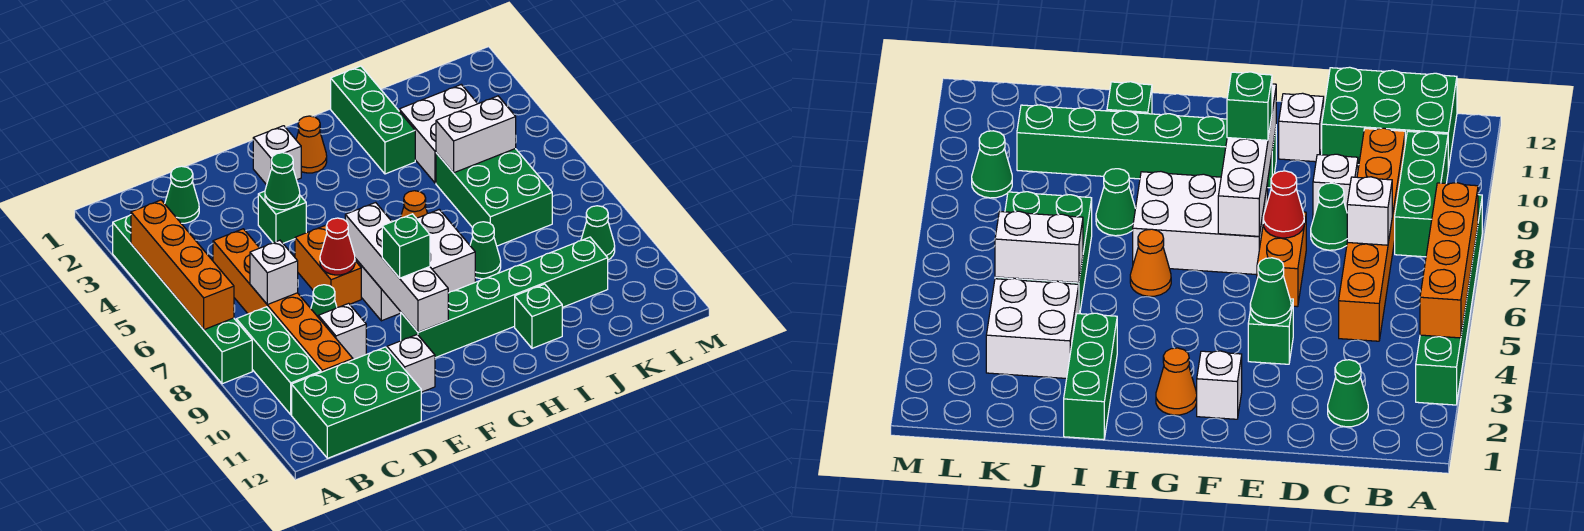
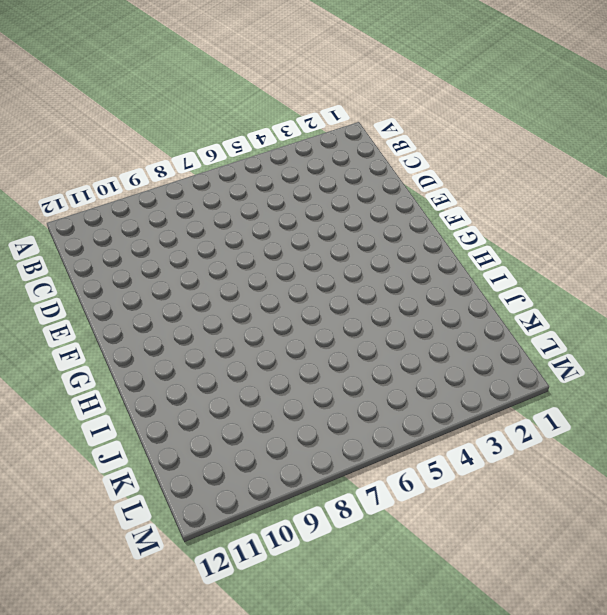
none -> green brick A3:A8 level 1
none -> green brick B8:B10 level 1
none -> green brick B11:D12 level 1

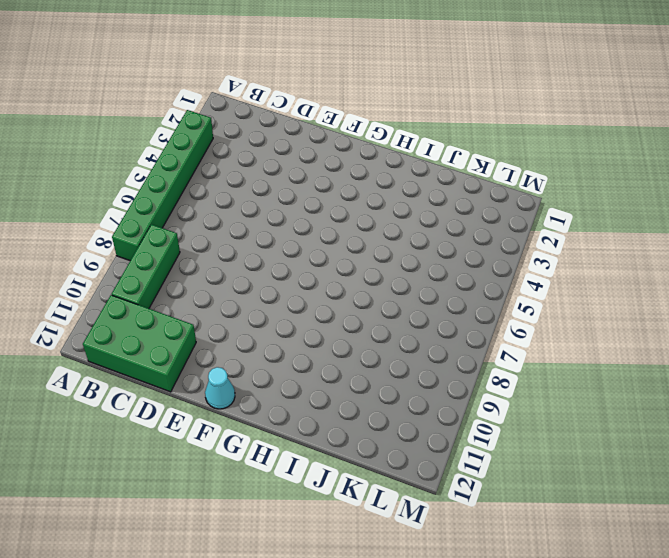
cyan cone F12 level 1 -> none
none -> green cone C2 level 1
none -> orange brick C5:C10 level 1
none -> green cone D8 level 1

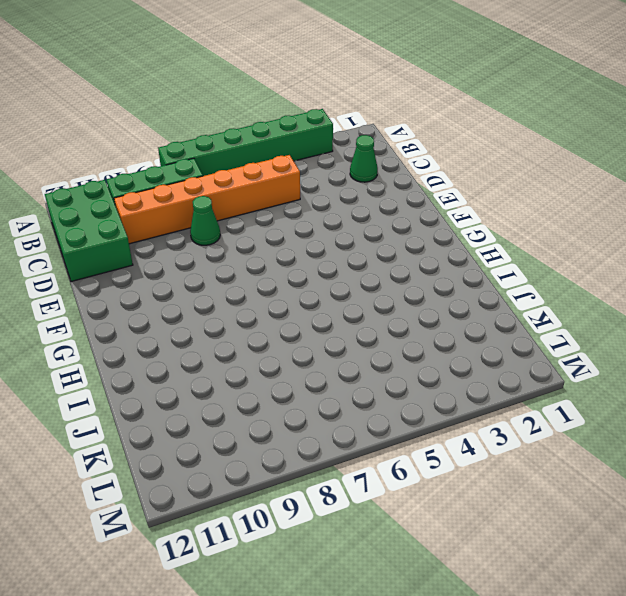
none -> white brick D9 level 1
none -> green brick E4 level 1
none -> orange brick E6:E7 level 1

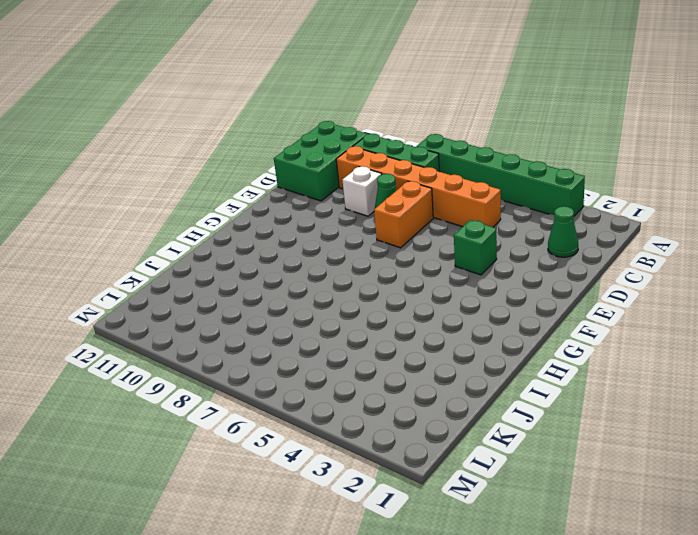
orange brick D7:E7 level 1 -> orange brick E6:E7 level 1
none -> white brick E11 level 1
none -> white brick F2 level 1
none -> white brick F7:H8 level 1

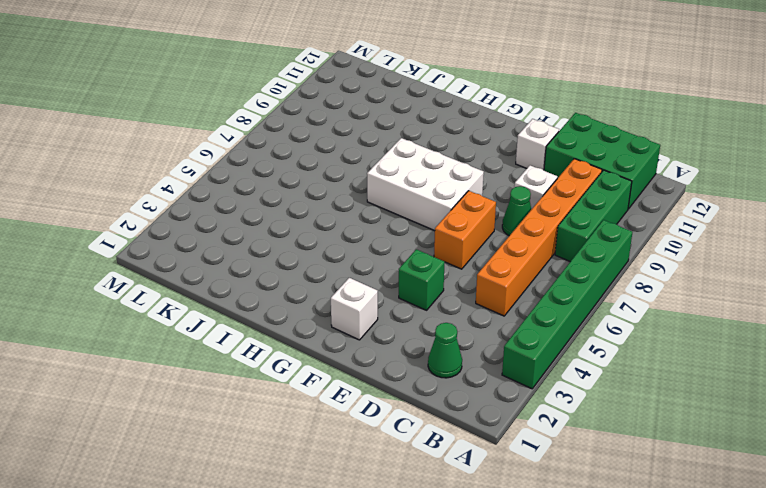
none -> green brick F10:K10 level 1
none -> orange cone G2 level 1
none -> orange cone H6 level 1

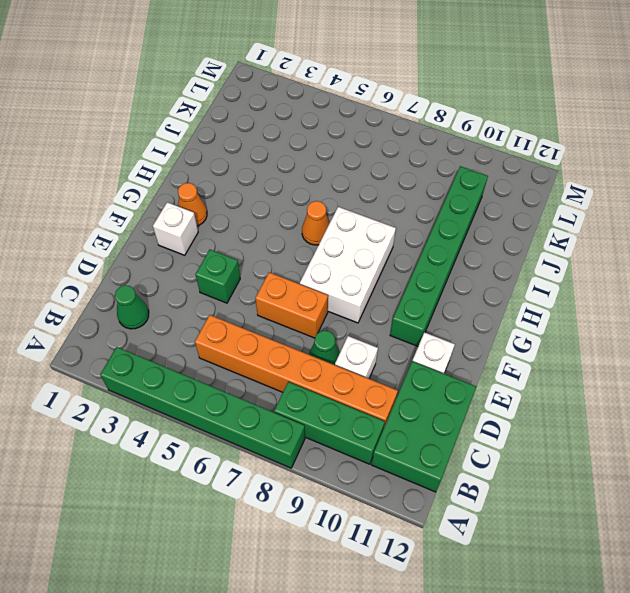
none -> green brick I1:I3 level 1
none -> green cone I8 level 1
none -> green brick I11 level 1

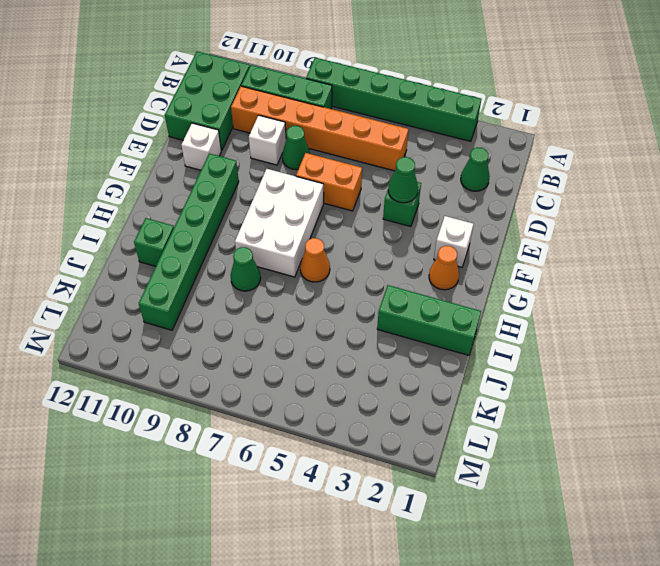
none -> white brick J3:K4 level 1
none -> green brick J5:K7 level 1
none -> green cone L9 level 1

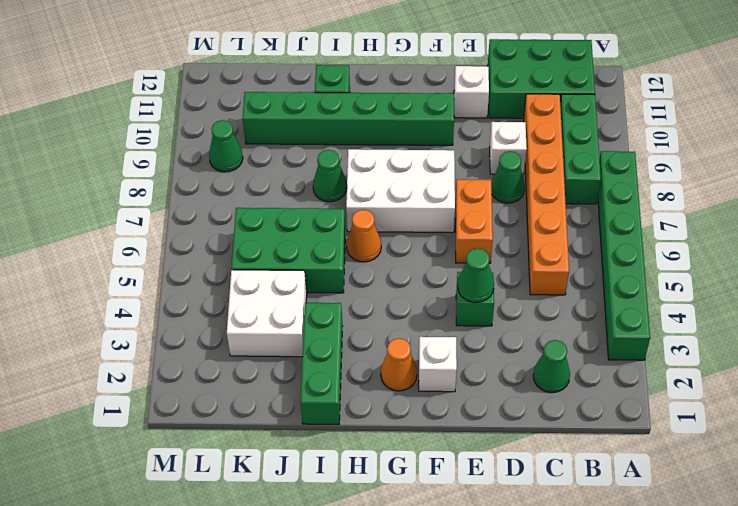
green brick I5:K6 level 1 -> green brick J5:K7 level 1
none -> orange brick A4:A7 level 2
none -> white brick C7 level 2
none -> red cone E7 level 2

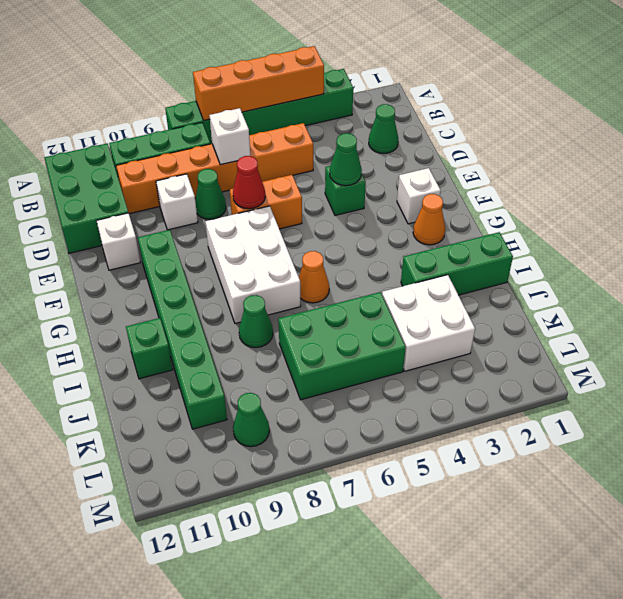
none -> white brick F7:F10 level 2
none -> white brick J5:K5 level 2
none -> green brick F9 level 3

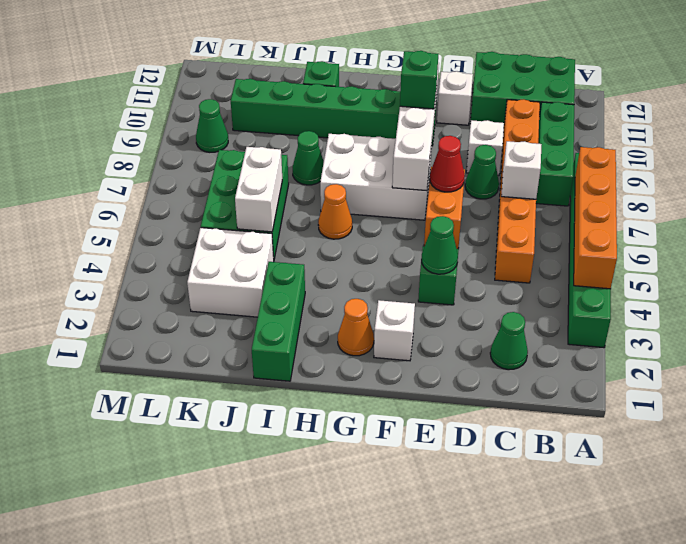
white brick J5:J6 level 2 -> white brick J5:K5 level 2

